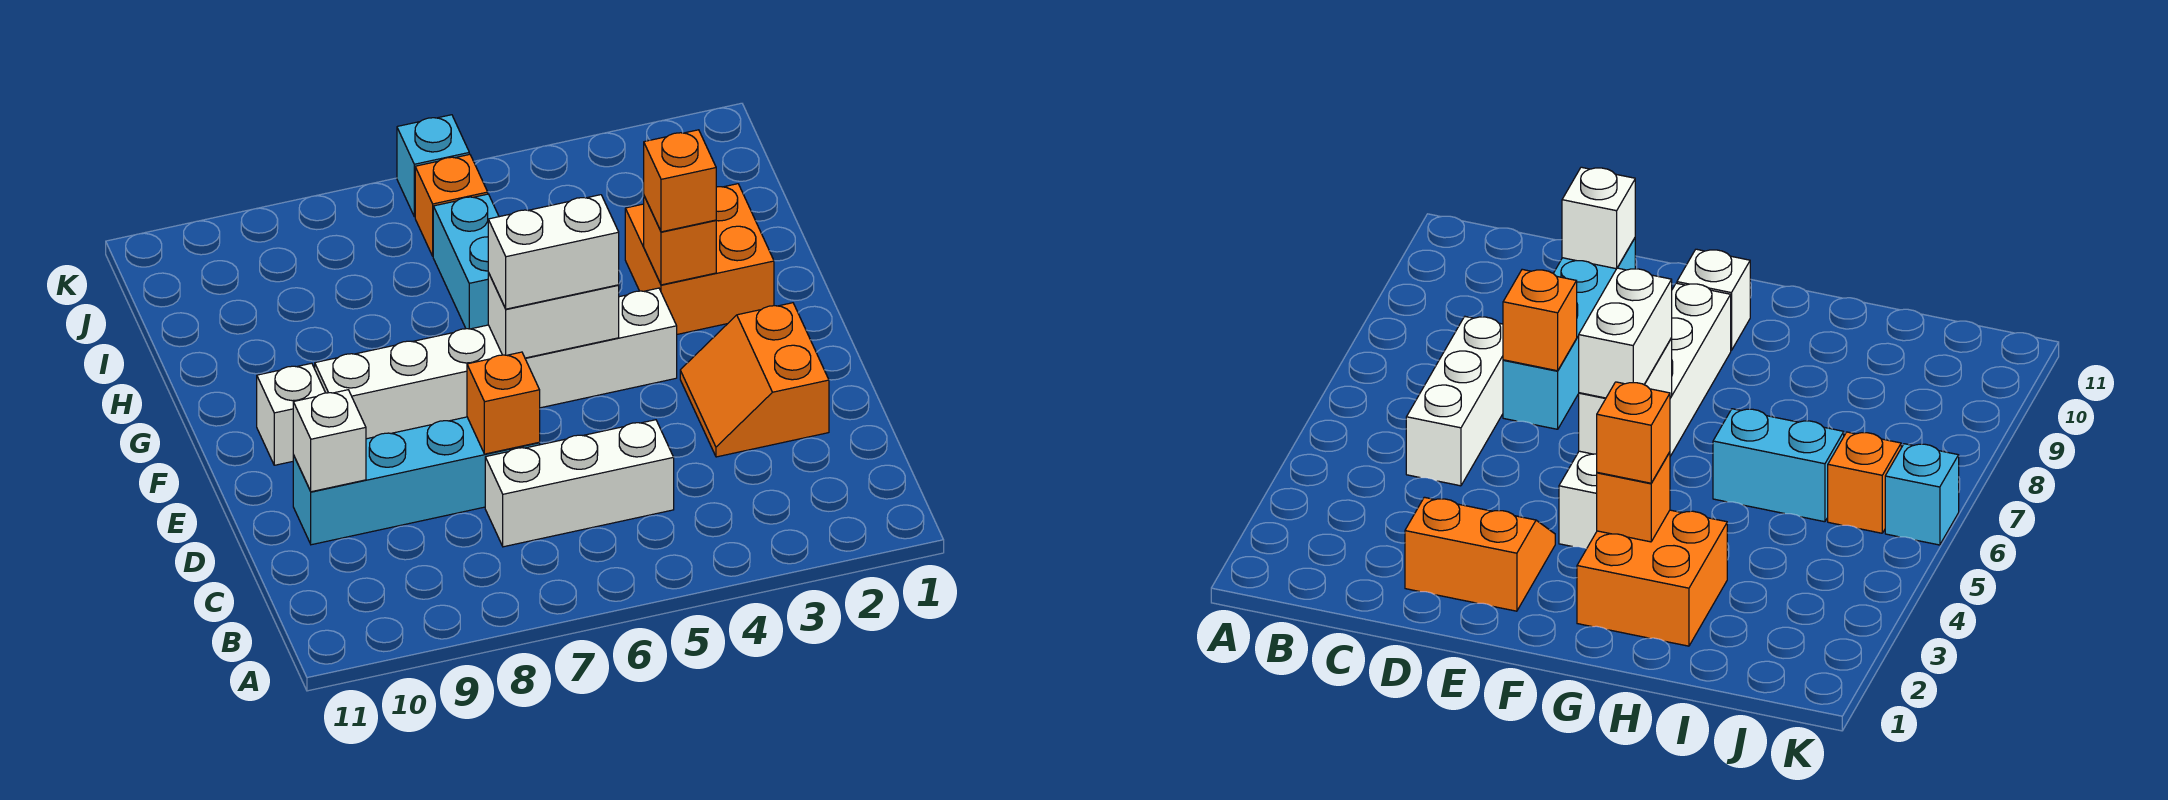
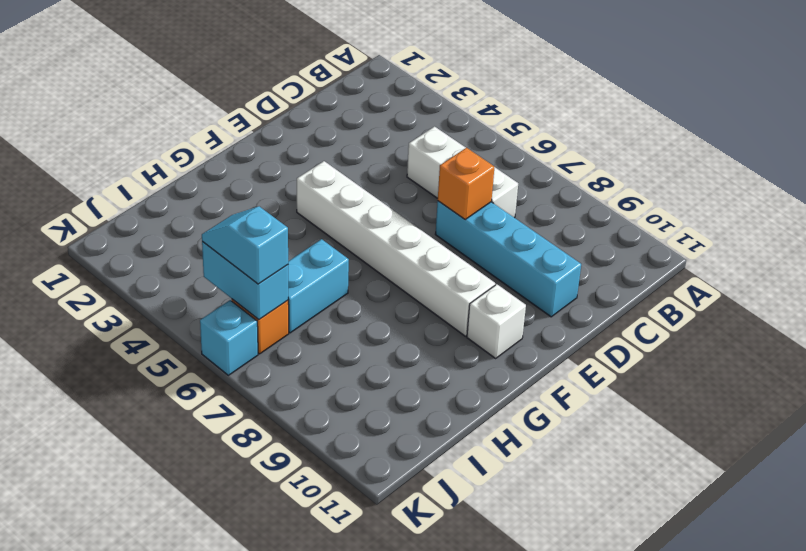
cyan brick J5:J6 level 2 -> none
cyan slope J5:J6 level 3 top 6 -> none
none -> orange slope D2:E3 level 1 top 2
none -> orange brick G2:H3 level 1
none -> white brick D10 level 2

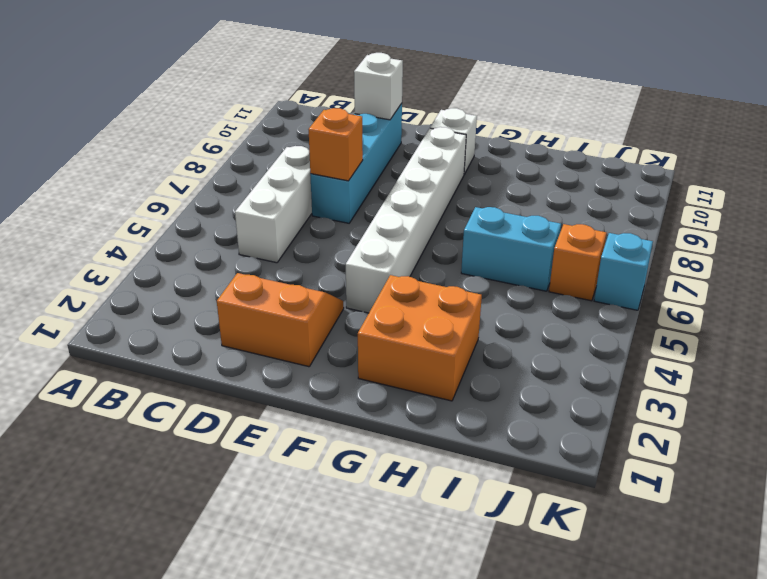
none -> white brick F5:F6 level 2
none -> orange brick G3 level 2
none -> white brick F5:F6 level 3

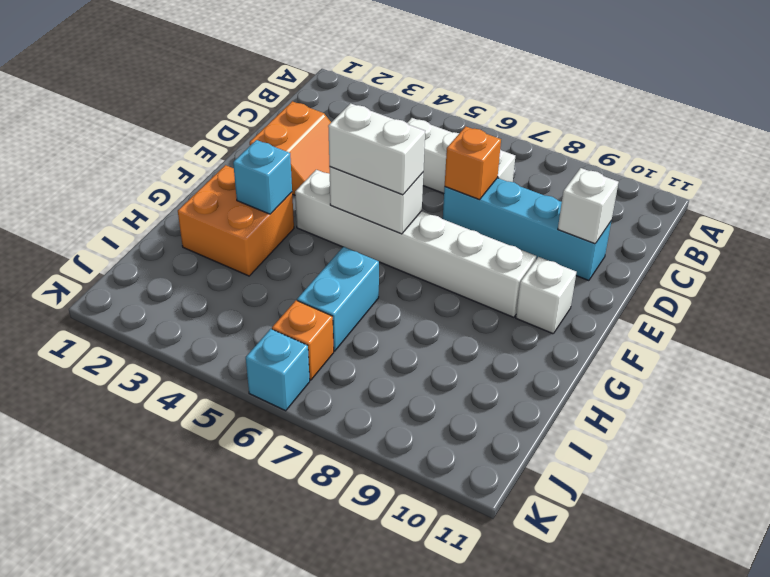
cyan brick G3 level 2 -> orange brick G3 level 2
none -> orange brick G3 level 3

